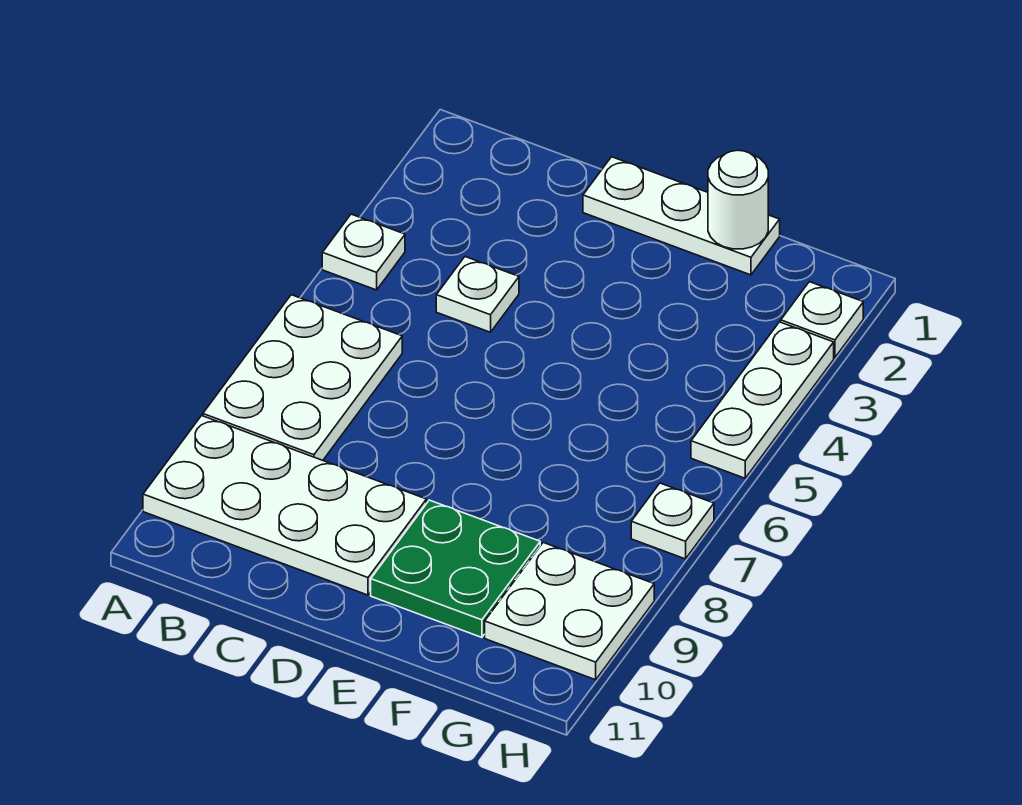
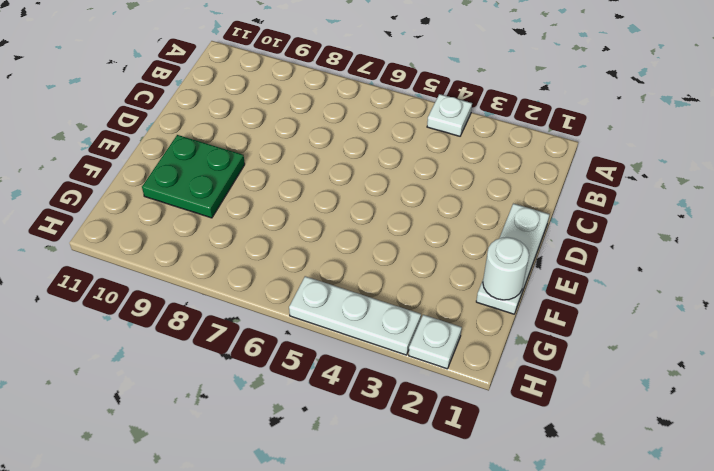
none -> white plate A6:B8 level 1
none -> white plate A9:D10 level 1

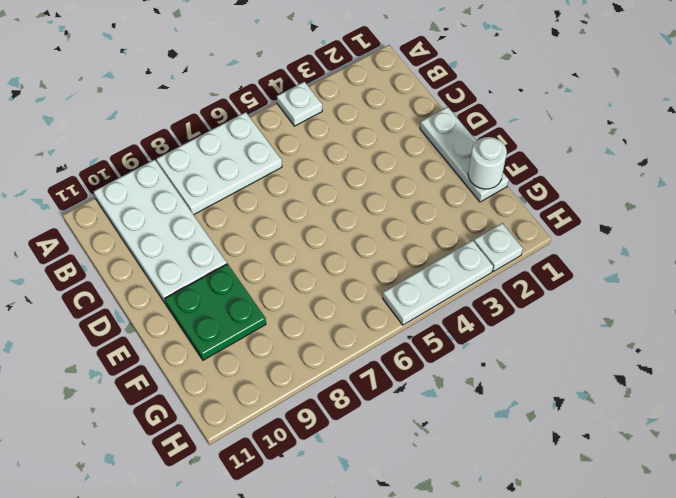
none -> white plate C4 level 1
none -> white plate G9:H10 level 1

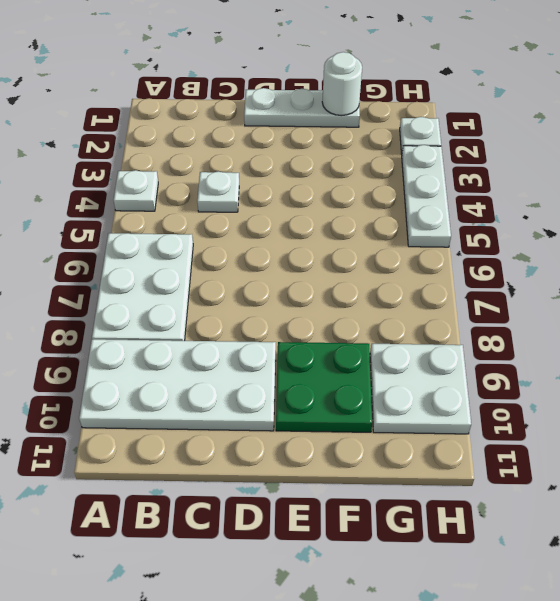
none -> white plate H7 level 1

